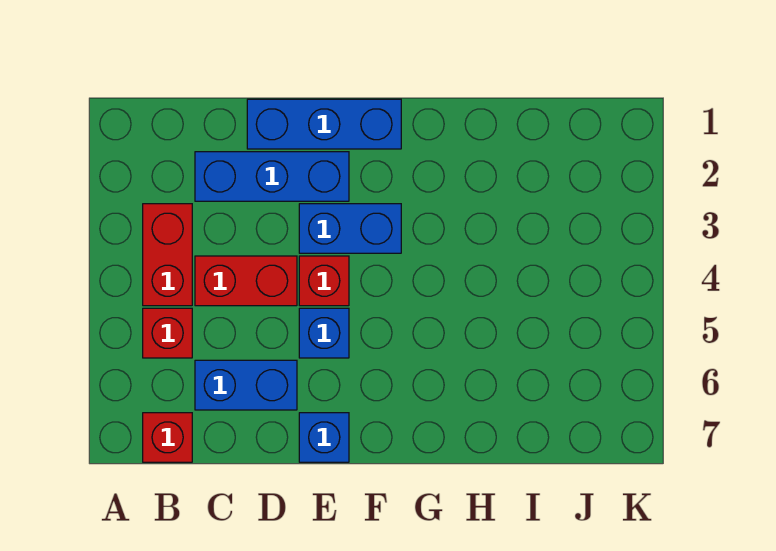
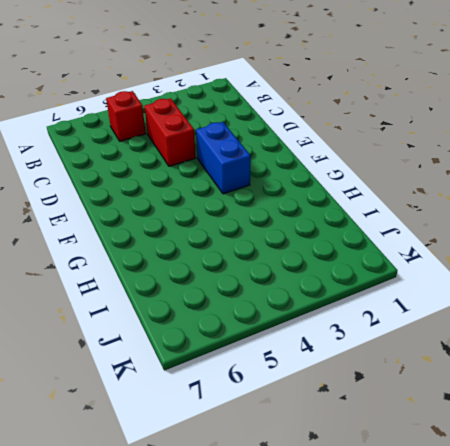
none -> red brick B3:B4 level 1
none -> red brick B7 level 1

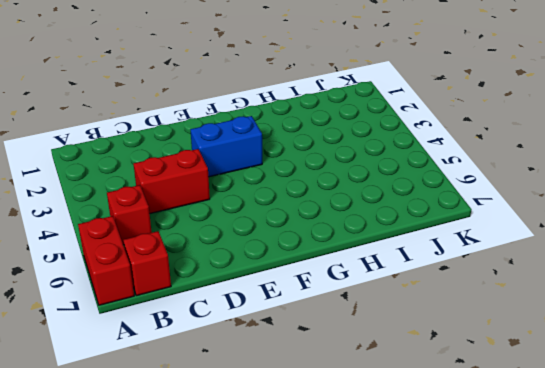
red brick A6:A7 level 1 -> red brick B3:B4 level 1
none -> blue brick C2:E2 level 1
none -> blue brick C6:D6 level 1

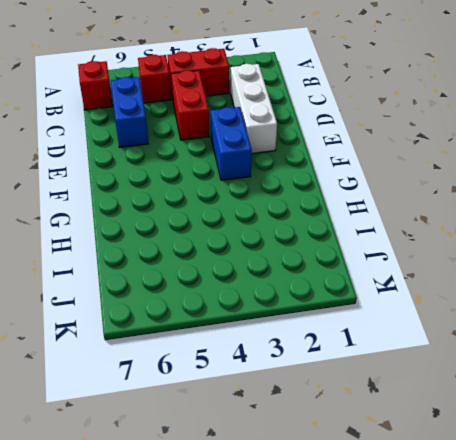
white brick C2:E2 level 1 -> blue brick C2:E2 level 1
none -> blue brick D1:F1 level 1
none -> red brick E4 level 1

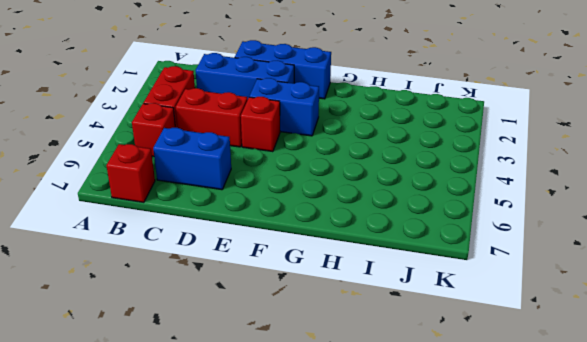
none -> blue brick E5 level 1
none -> blue brick E7 level 1

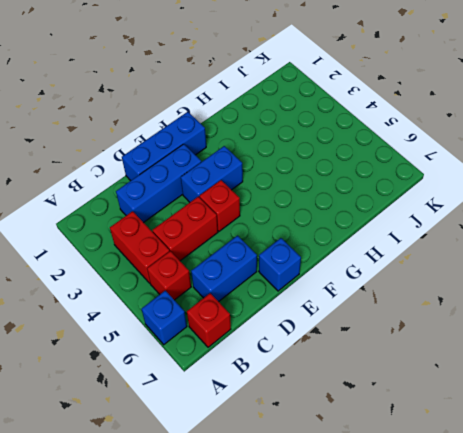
blue brick A6 level 1 -> blue brick E5 level 1

